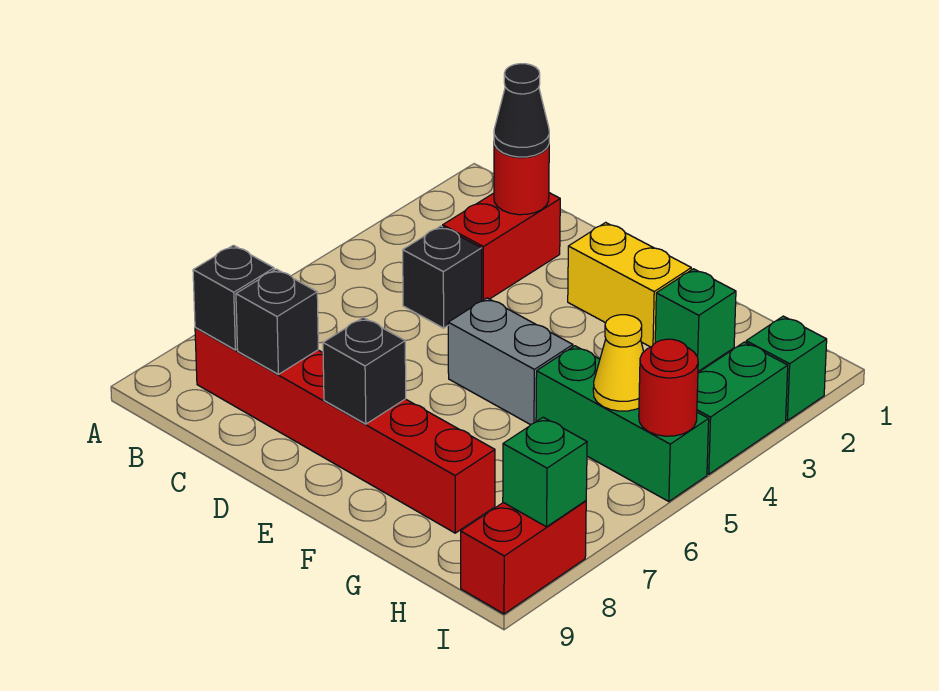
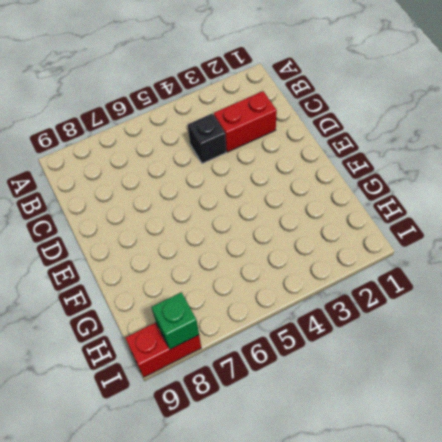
none -> red brick B8:G8 level 1
none -> yellow brick E2:F2 level 1
none -> grey brick E5:F5 level 1

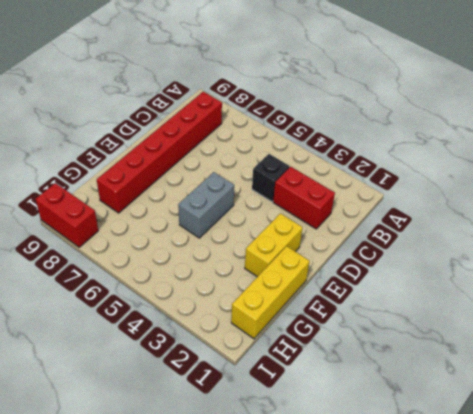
yellow brick F1:H1 level 1 -> none
none -> green brick G2 level 1
none -> green brick G5:I5 level 1
none -> green brick I2 level 1

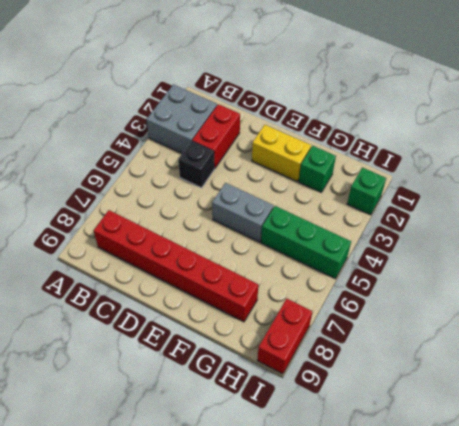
grey brick A2:B3 level 1 -> none
none -> green brick I3:I4 level 1
none -> black brick B8 level 2
none -> red round brick C2 level 2

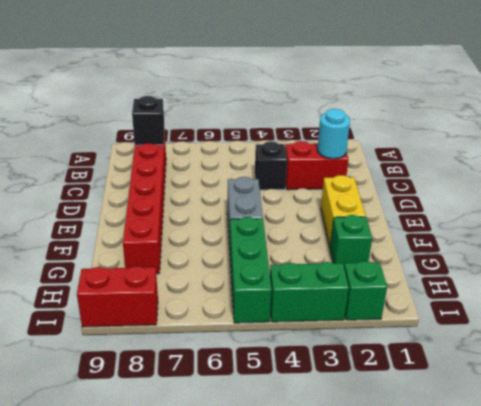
cyan round brick C2 level 2 -> red round brick C2 level 2
none -> black brick C8 level 2
none -> black brick E8 level 2
none -> yellow cone H5 level 2

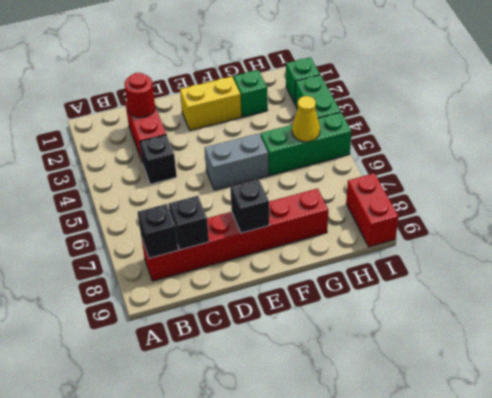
none -> red round brick I5 level 2
none -> green brick I8 level 2
none -> black cone C2 level 3

